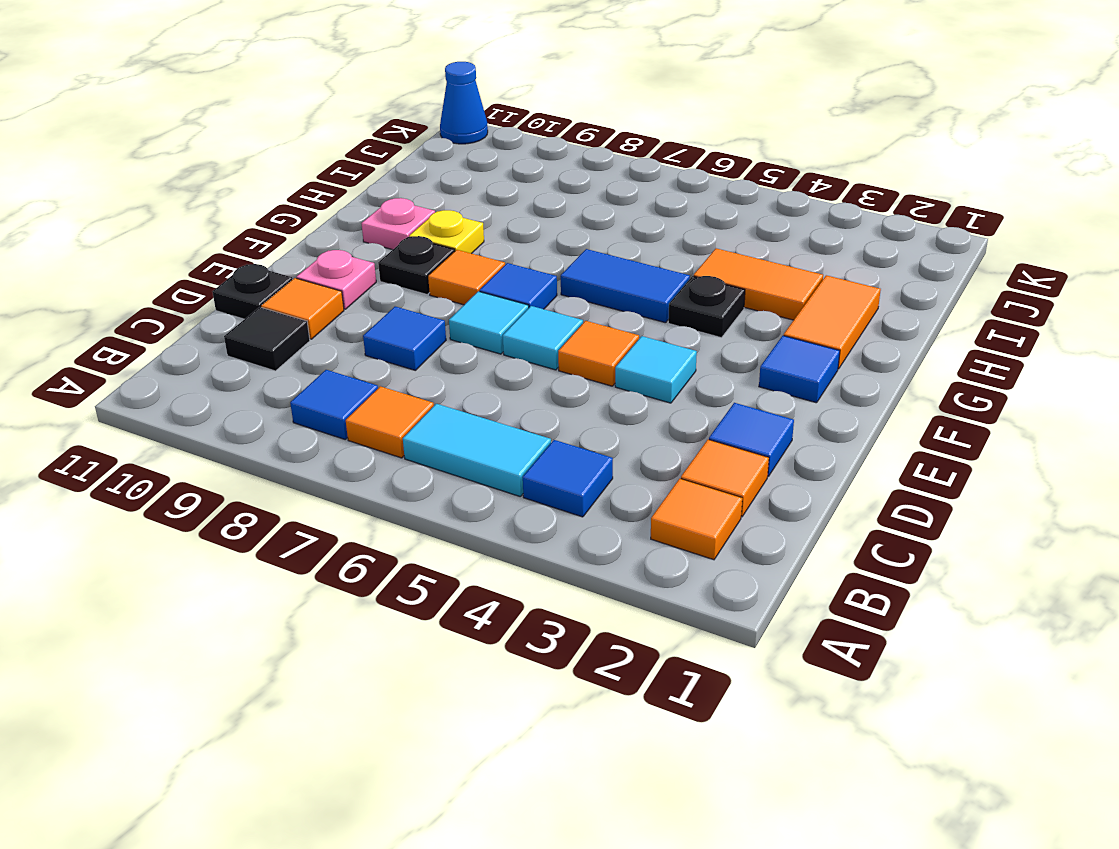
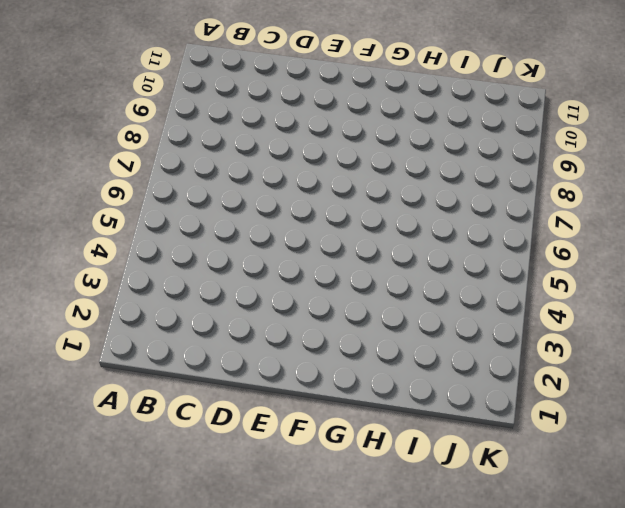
none -> orange tile B2 level 1
none -> blue tile B4 level 1
none -> cyan tile B5:B6 level 1

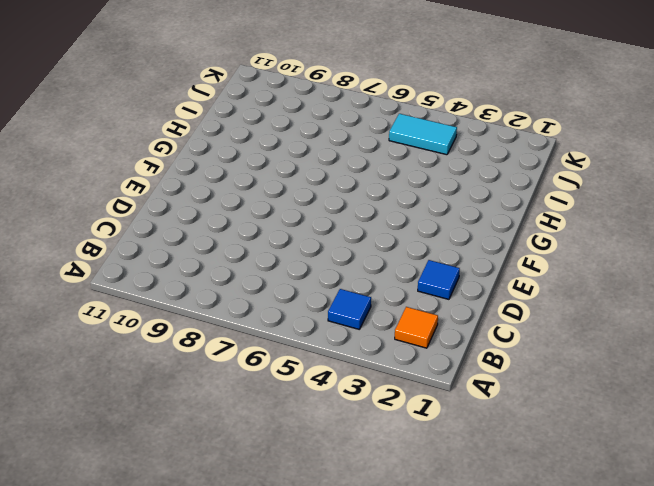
cyan tile J4:J5 level 1 -> cyan tile B5:B6 level 1
none -> orange tile B7 level 1
none -> blue tile B8 level 1
none -> orange tile C2 level 1

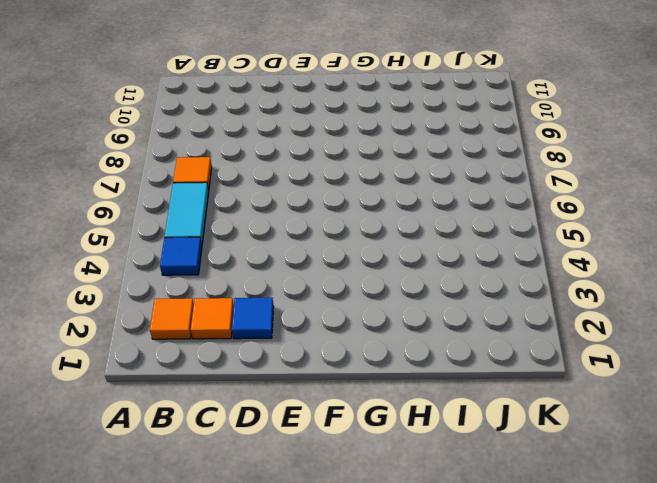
none -> blue tile B8 level 1
none -> black tile C10 level 1
none -> blue tile D8 level 1

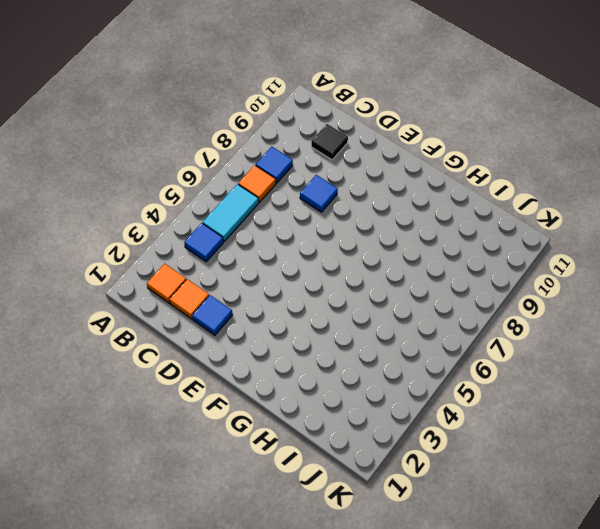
none -> orange tile D10 level 1
none -> black plate D11 level 1
none -> cyan tile E4 level 1

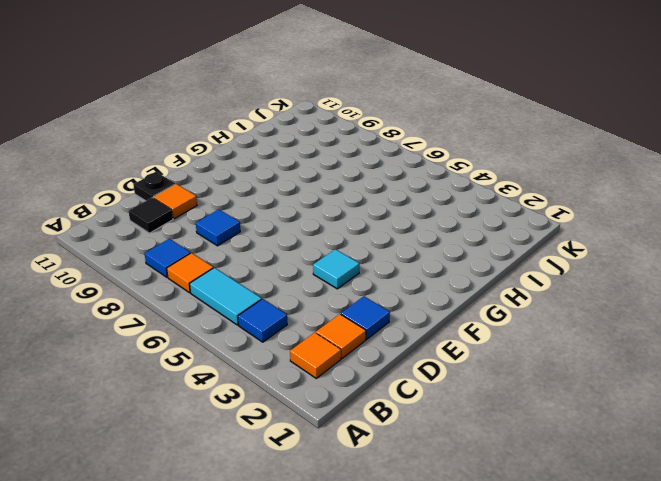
none -> orange tile E5 level 1
none -> cyan tile E6 level 1
none -> cyan tile E7 level 1

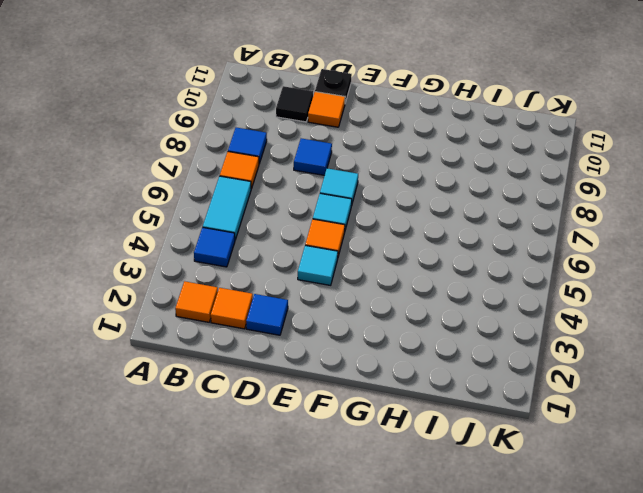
none -> pink plate E10 level 1
none -> blue tile F2 level 1
none -> blue tile F7 level 1

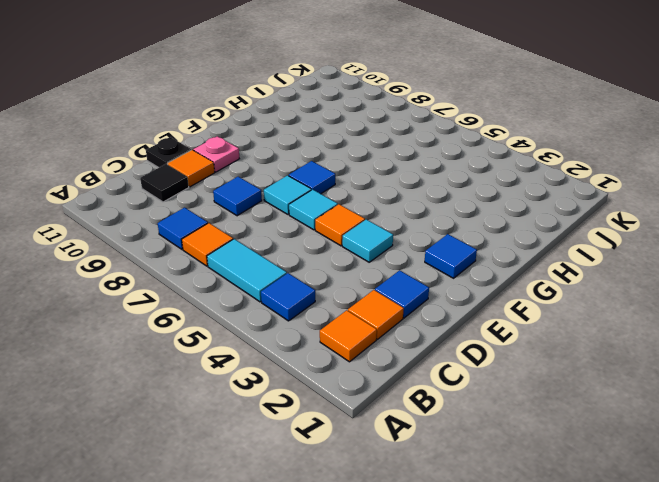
none -> orange tile F8 level 1
none -> black plate F9 level 1
none -> orange tile G2:H2 level 1

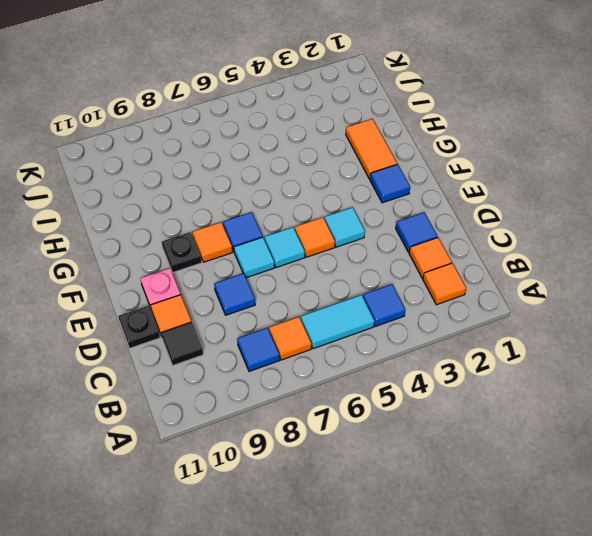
none -> black plate G4 level 1
none -> blue tile G5:G6 level 1
none -> yellow plate G9 level 1

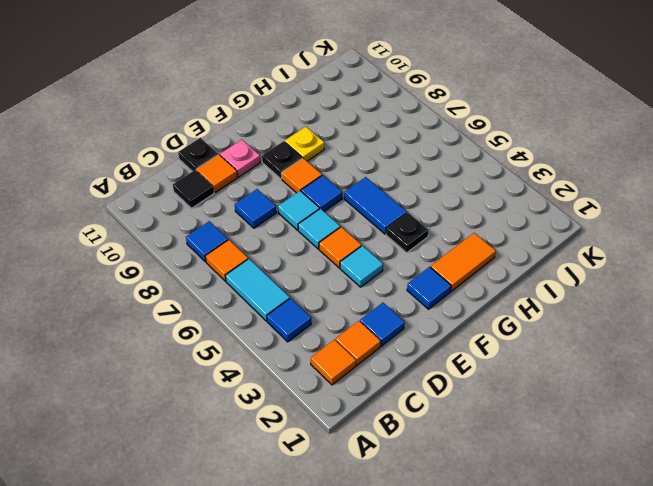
none -> pink plate G10 level 1
none -> orange tile H3:H4 level 1
none -> blue cone K11 level 1

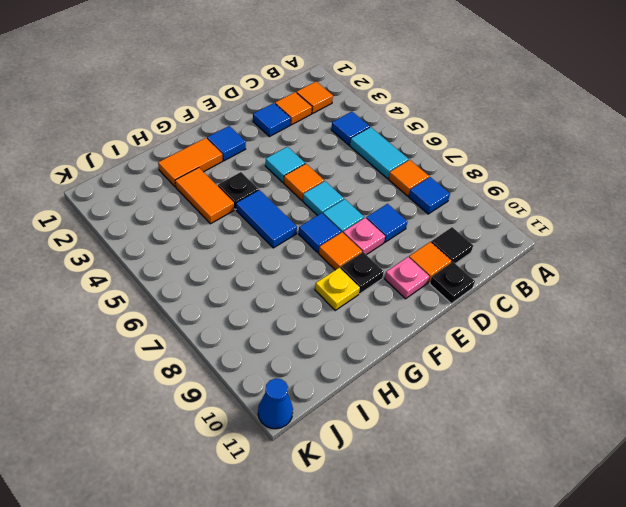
pink plate E8 level 1 -> pink plate G10 level 1

